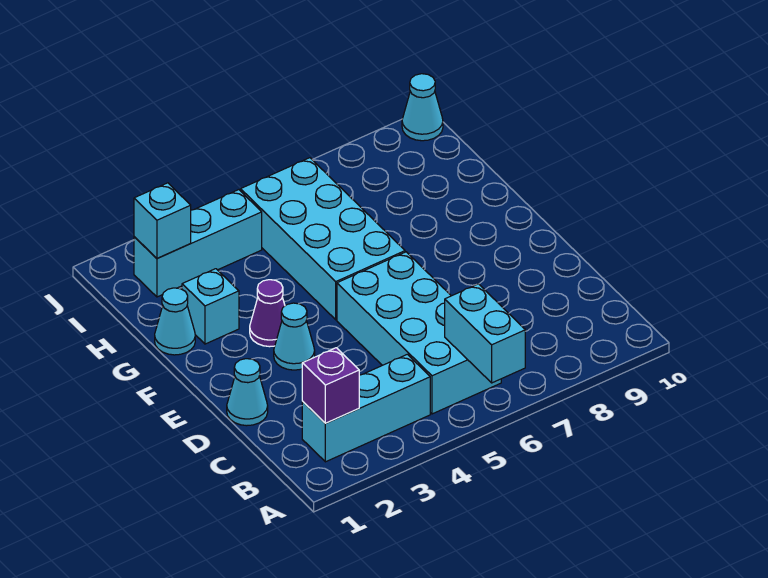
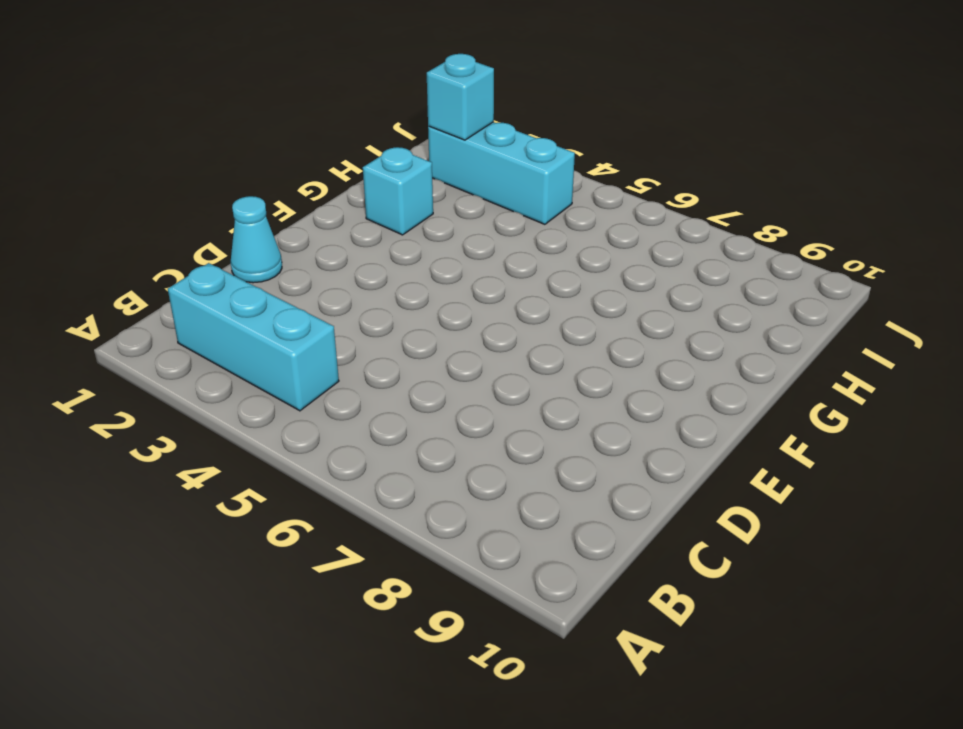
none -> cyan brick B5:E6 level 1
none -> cyan cone E3 level 1
none -> purple cone F3 level 1

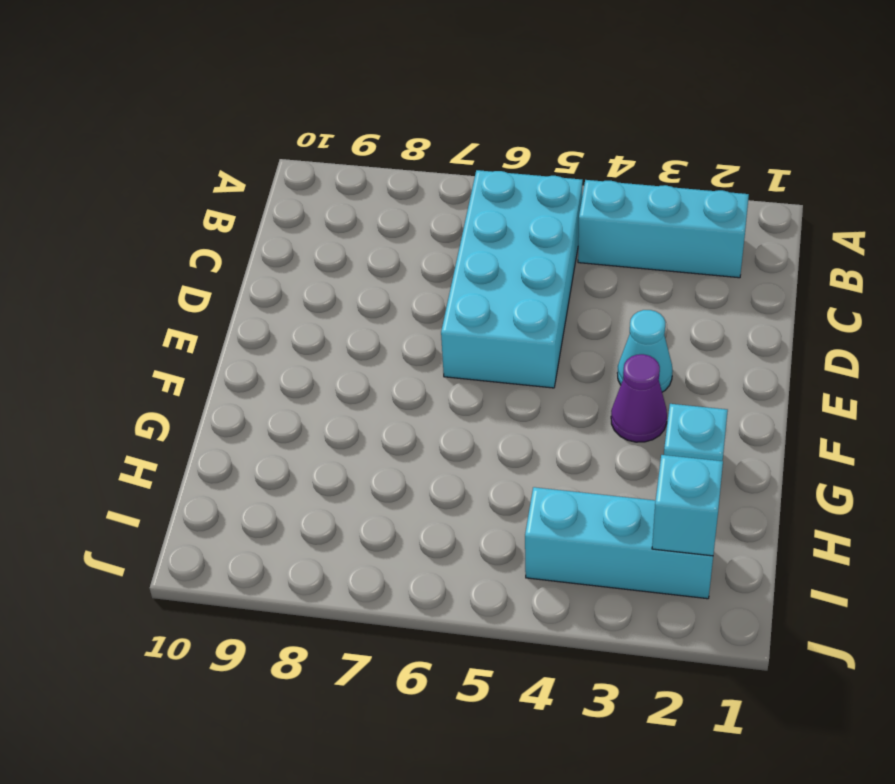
none -> cyan cone D1 level 1
none -> cyan brick F5:I6 level 1
none -> cyan cone G1 level 1

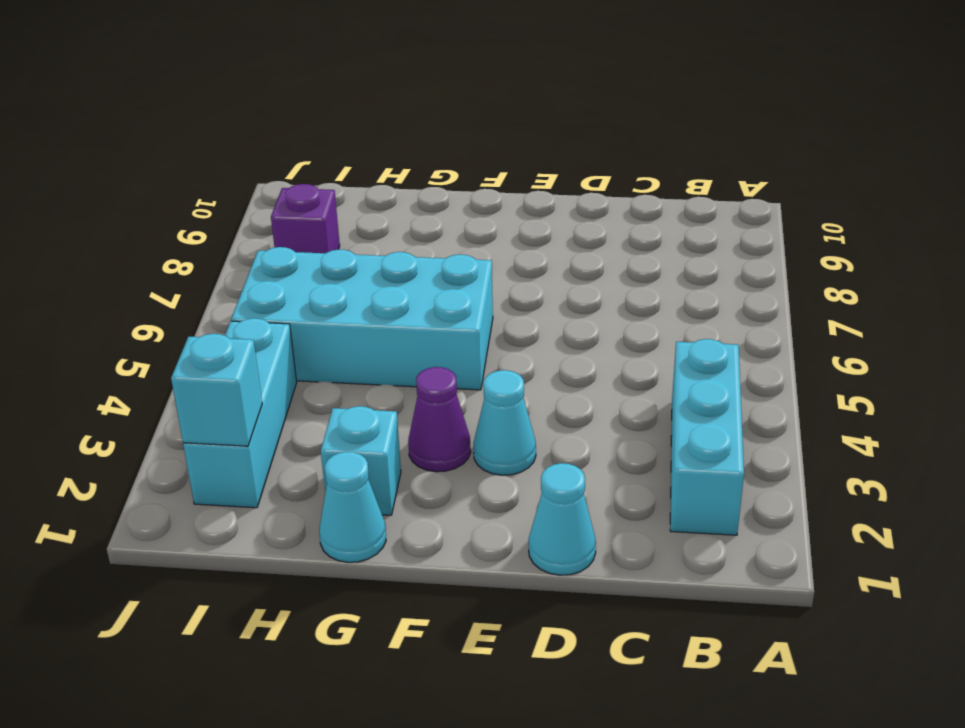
purple brick I8 level 1 -> purple brick B2 level 2
none -> cyan brick B5:E6 level 1
none -> cyan cone J10 level 1
none -> cyan brick A6:B6 level 2

